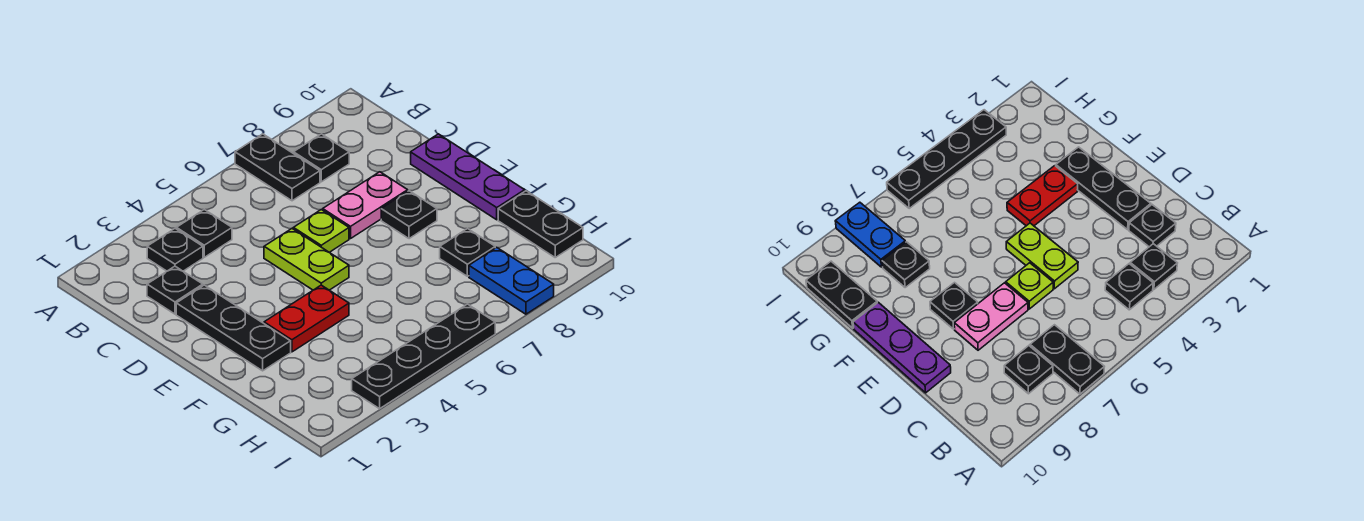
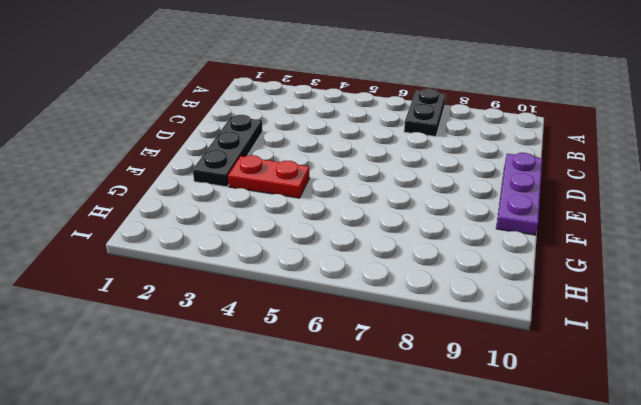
none -> black plate B3 level 1
none -> black plate B4 level 1
none -> black plate B8 level 1

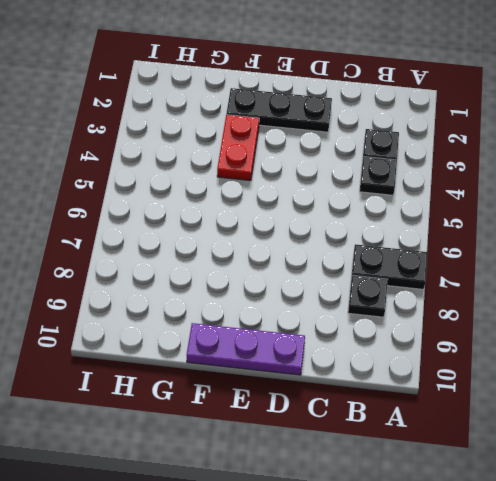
none -> black plate C2 level 1
none -> lime plate D5:E5 level 1
none -> lime plate D6 level 1

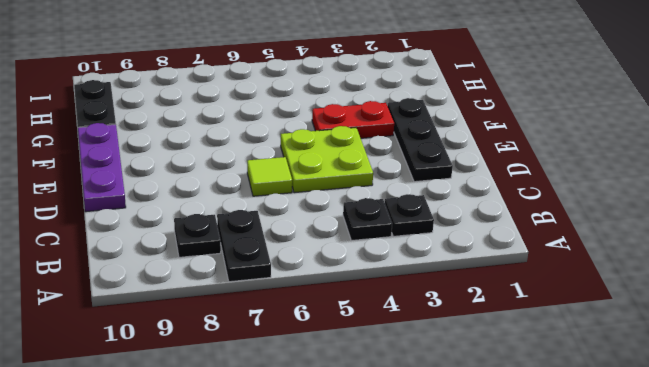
lime plate D4:E5 level 1 -> lime plate D5:E5 level 1
lime tile D6 level 1 -> lime plate D6 level 1
none -> black plate C2 level 1
none -> pink plate D7:D8 level 1
none -> black plate E8 level 1

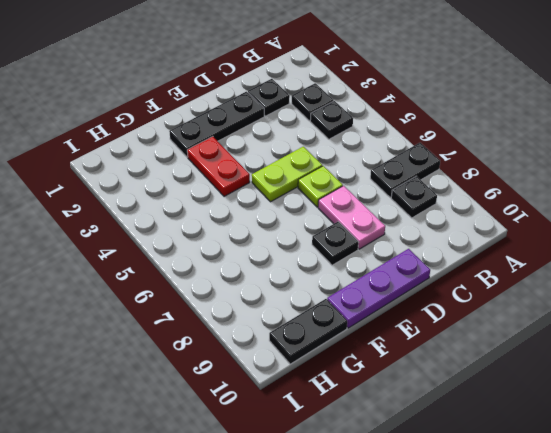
none -> black plate G8 level 1
none -> blue plate H8:I8 level 1
none -> black plate I3:I6 level 1

